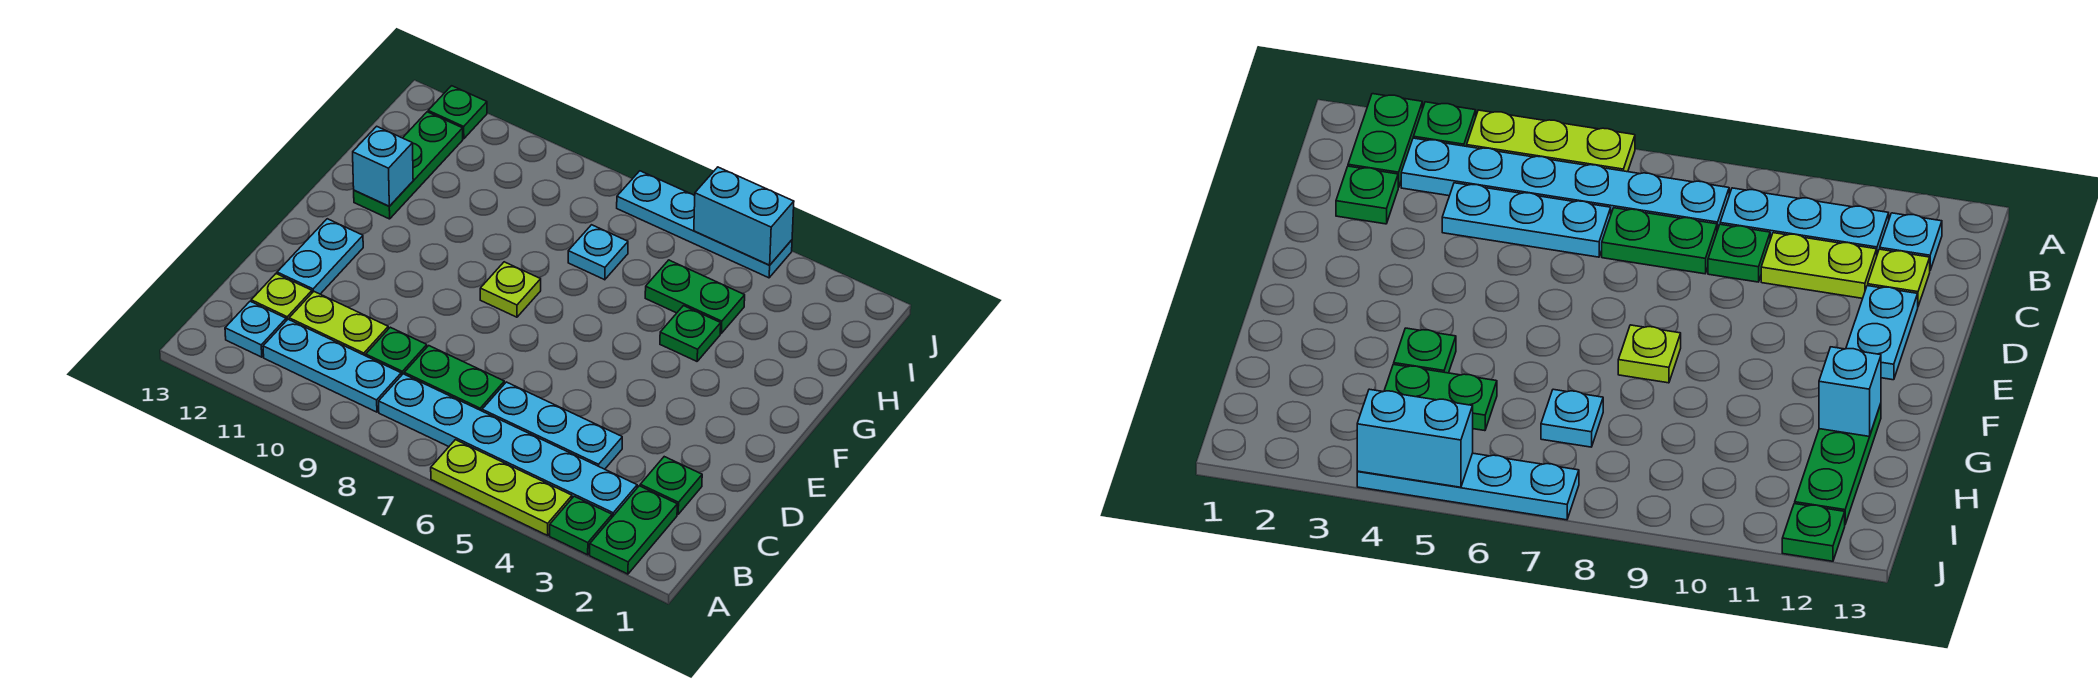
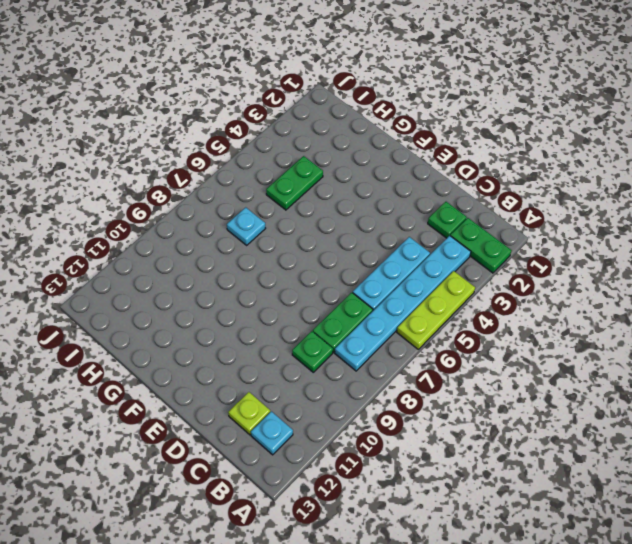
none -> green plate A3 level 1
none -> cyan plate B9:B11 level 1
none -> lime plate C10:C11 level 1

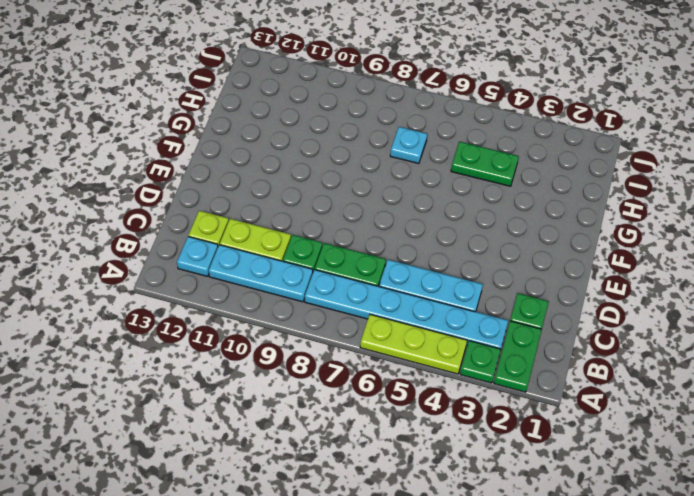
none -> cyan plate D12:E12 level 1
none -> lime plate F8 level 1
none -> green plate G4 level 1

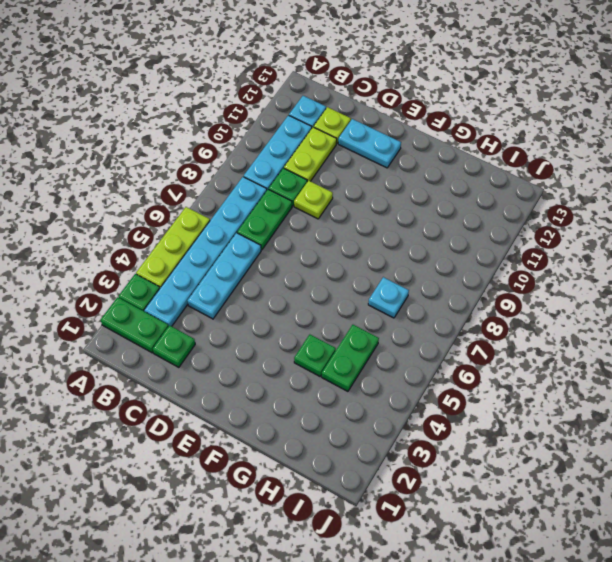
lime plate D9 level 1 -> lime plate F8 level 1
none -> green plate G12:I12 level 1
none -> cyan plate J4:J7 level 1
none -> green plate J12 level 1

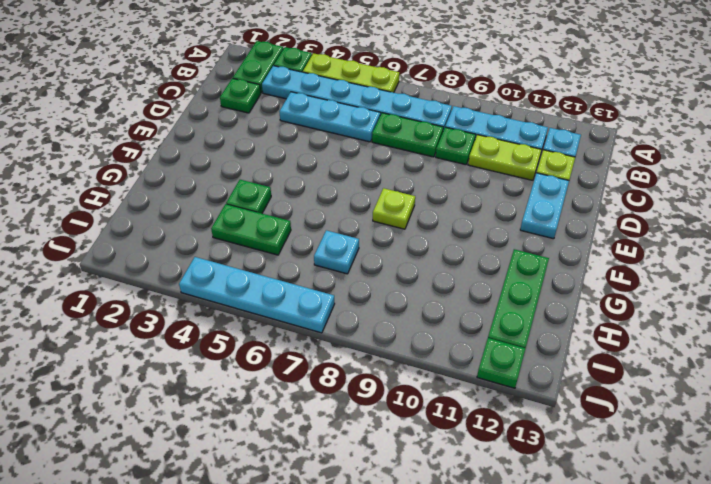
none -> cyan brick G12 level 2
none -> cyan brick J4:J5 level 2

